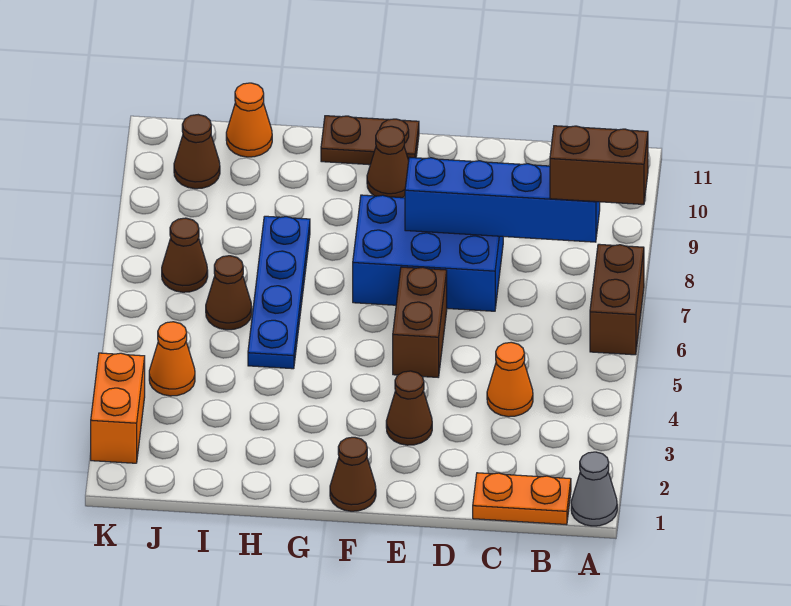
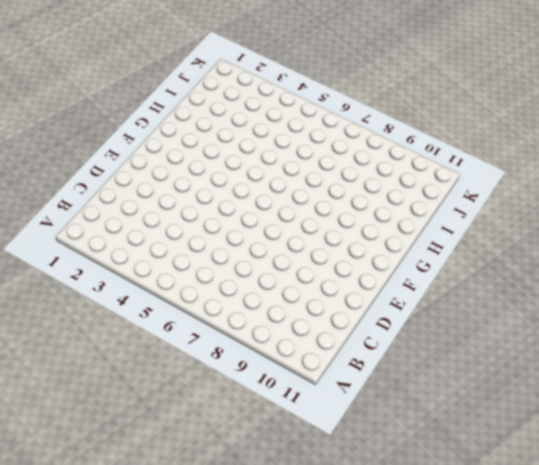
none -> grey cone A1 level 1
none -> brown brick A6:A7 level 1
none -> orange plate B1:C1 level 1

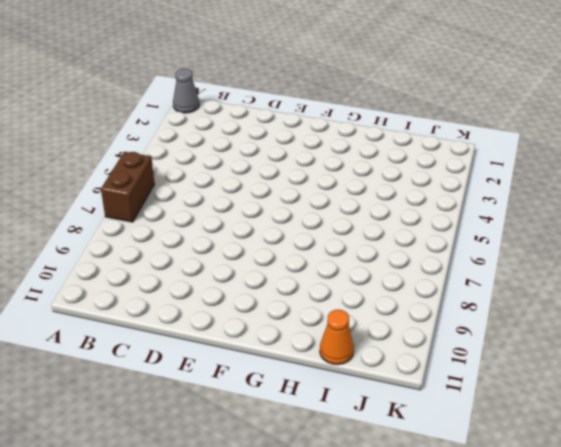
none -> orange plate B1:C1 level 1
none -> orange cone C4 level 1
none -> blue brick D7:F8 level 1

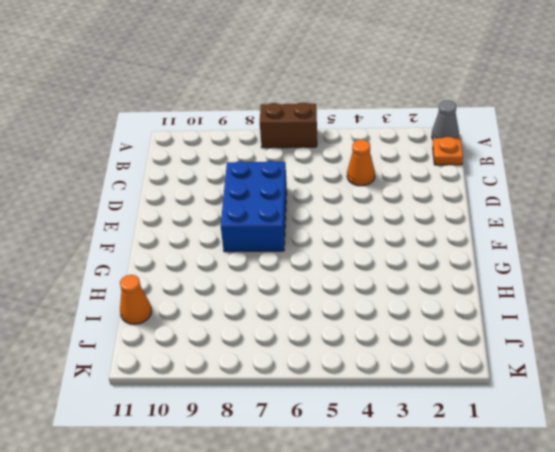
orange plate B1 level 1 -> orange plate B1:C1 level 1
none -> brown cone E3 level 1
none -> brown brick E5:E6 level 1
none -> brown cone F1 level 1

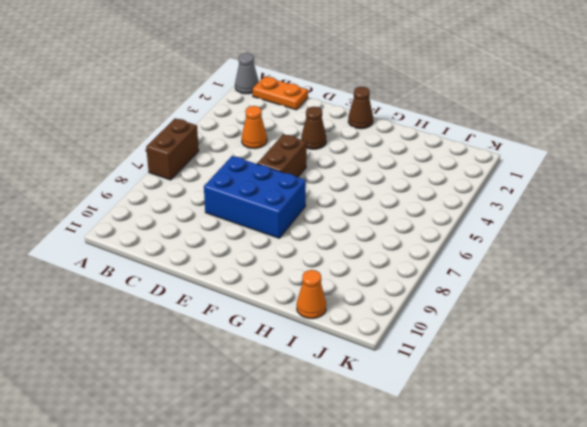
none -> brown cone F10 level 1
none -> brown plate F11:G11 level 1
none -> blue plate H5:H8 level 1

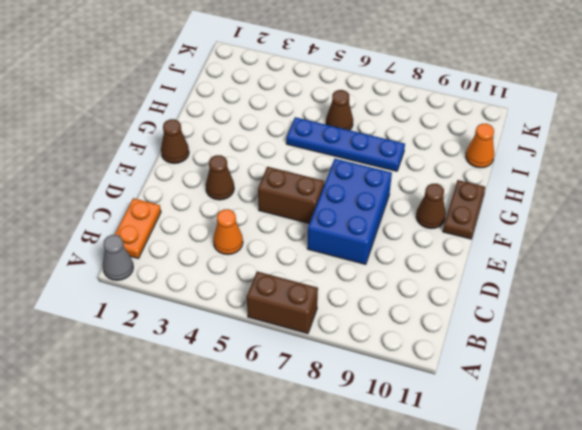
none -> orange cone J4 level 1
none -> brown cone J7 level 1
none -> brown cone J10 level 1

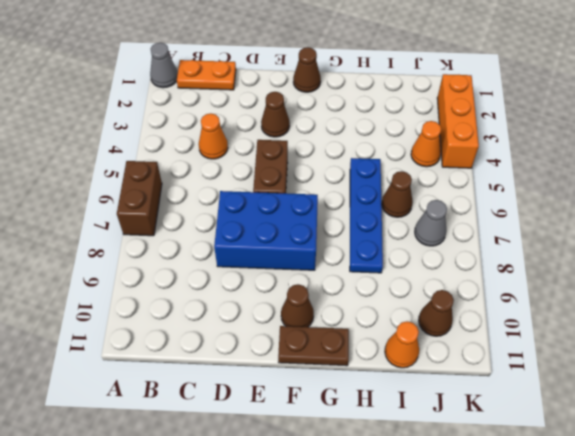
grey cone J7 level 1 -> brown cone J7 level 1
orange brick K2:K4 level 1 -> orange brick K2:K3 level 1
none -> blue brick B8:E8 level 2
none -> brown brick A8:B8 level 3

